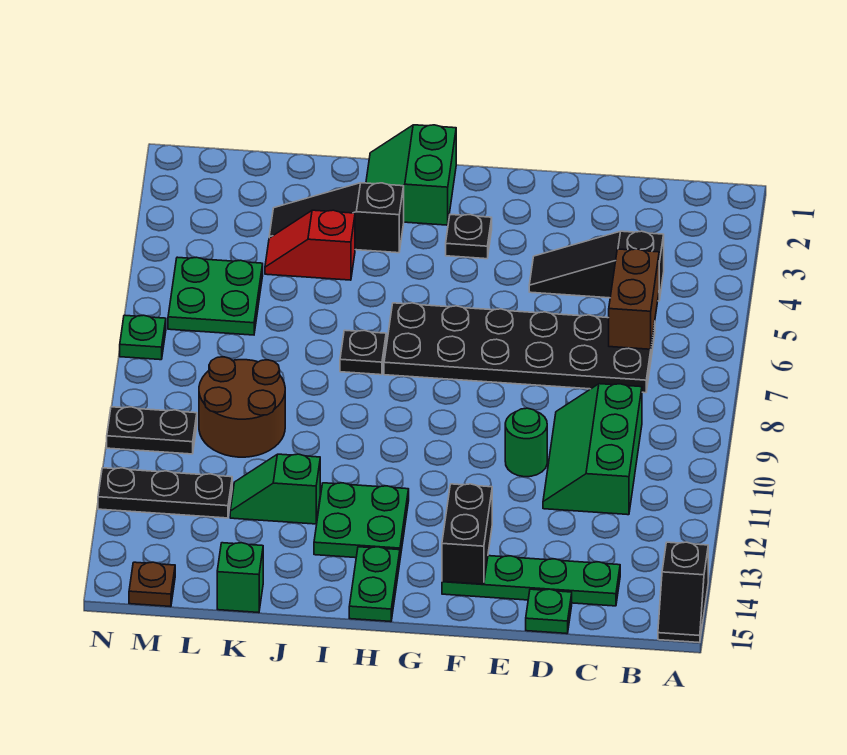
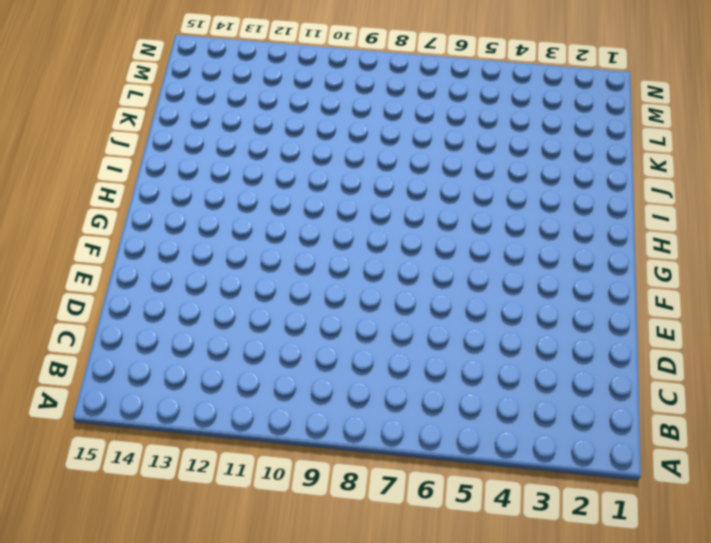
none -> black slope A14:A15 level 1 top 14
none -> black slope C4:E4 level 1 top C
none -> black plate C6:H7 level 1

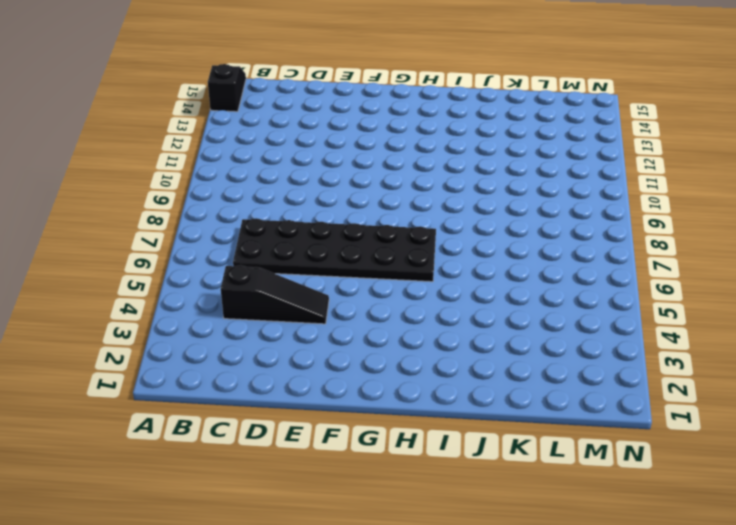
none -> green slope C9:D11 level 1 top C
none -> green plate C14:F14 level 1
none -> green plate D15 level 1

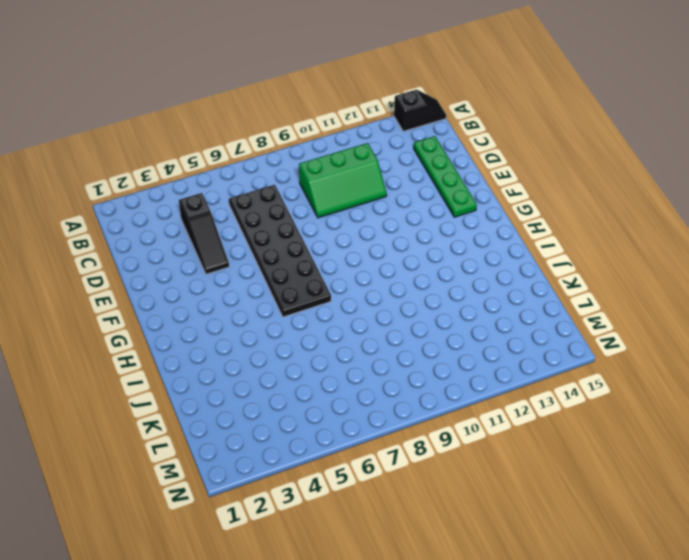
none -> green plate D15 level 1
none -> green round brick E10 level 1
none -> black plate G3 level 1

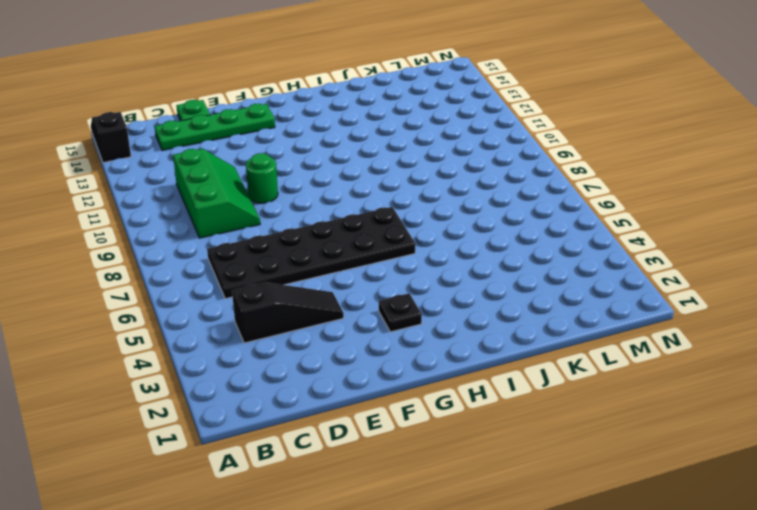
none -> green slope H1:I2 level 1 top H
none -> green plate H12:I13 level 1
none -> green plate H14:H15 level 1

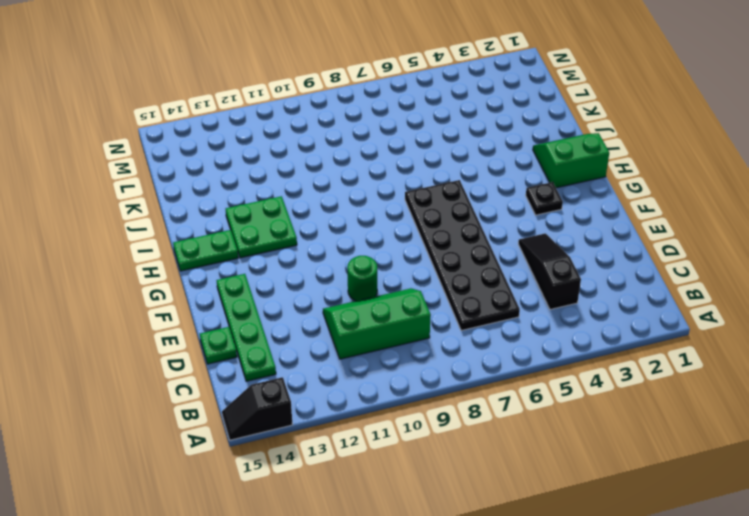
none -> black slope I3:K3 level 1 top I
none -> black plate I7 level 1
none -> red slope J4:K4 level 1 top J

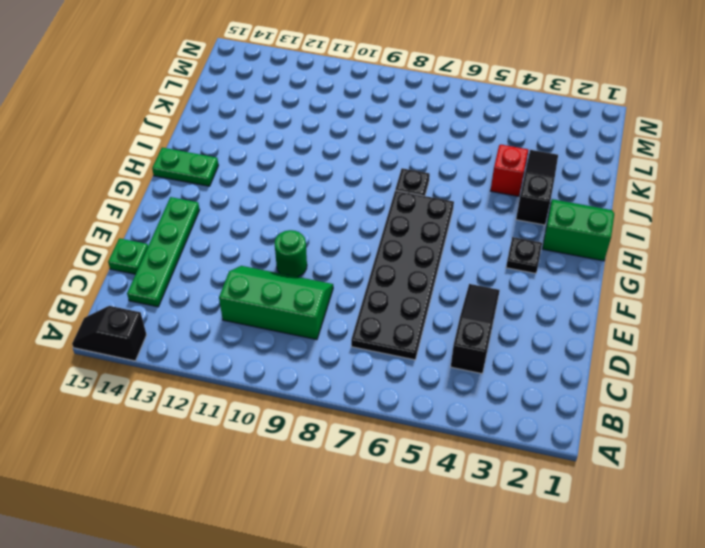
none -> green plate H12:I13 level 1
none -> green slope J12:K12 level 1 top J
none -> brown round brick K9:L10 level 1

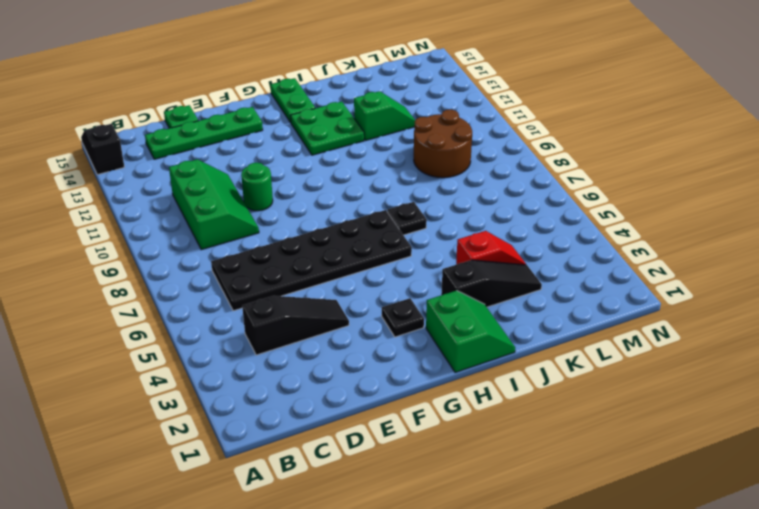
none -> green brick K15 level 1
none -> green plate L5:M6 level 1
none -> black plate L12:N12 level 1

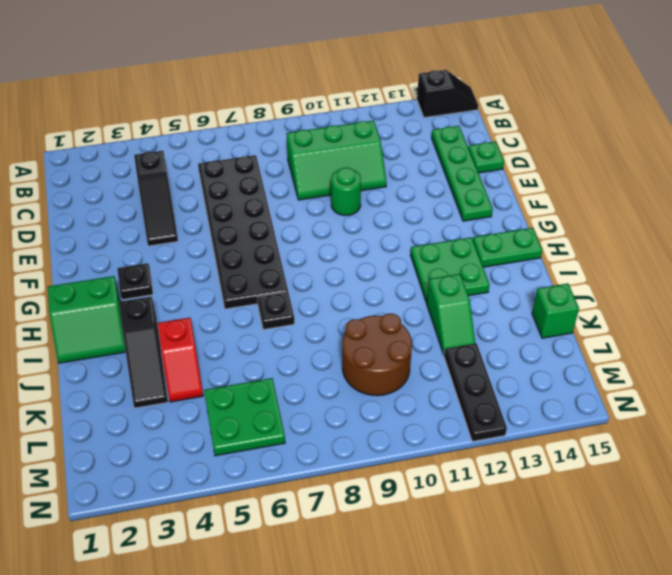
none -> black plate M10:N10 level 1
none -> brown plate M15 level 1
none -> green plate N7 level 1

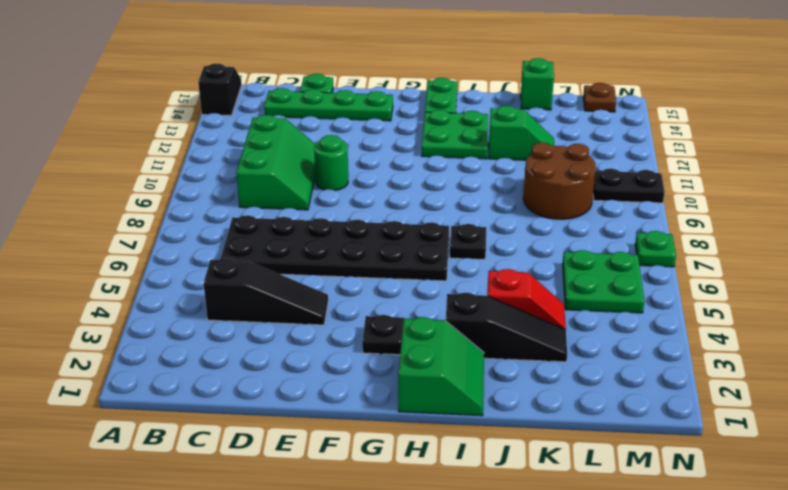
none -> black plate L12:N12 level 1
none -> brown brick C5:C6 level 2
none -> black brick F13:F14 level 2

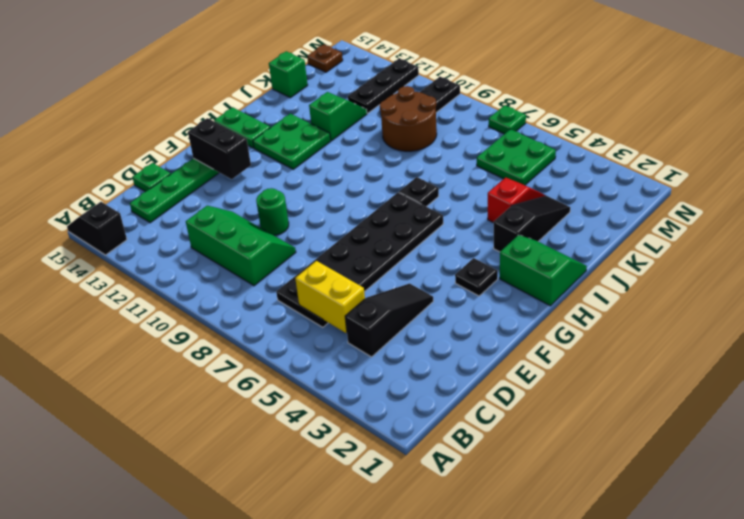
yellow brick C5:C6 level 2 -> brown brick C5:C6 level 2

